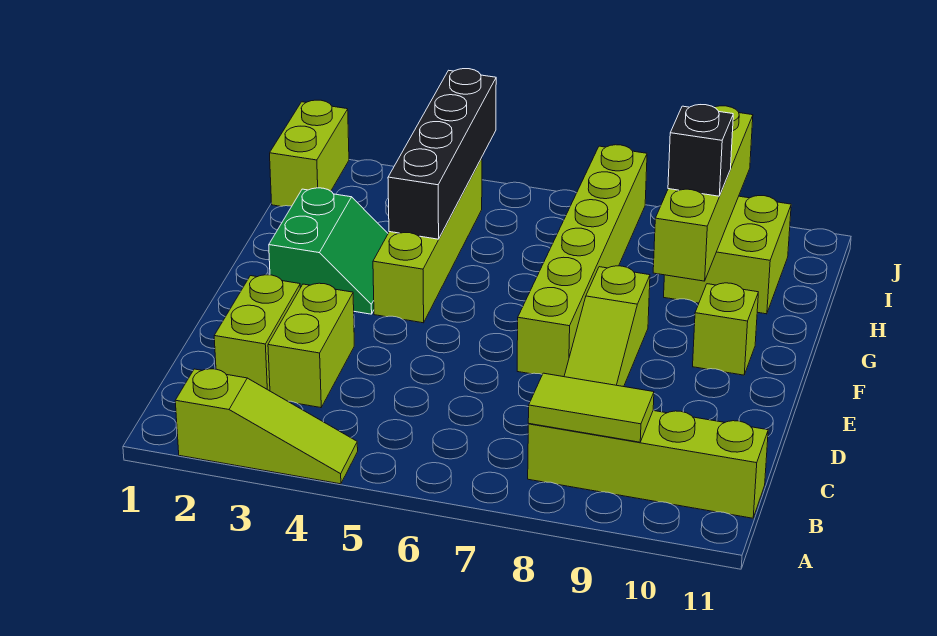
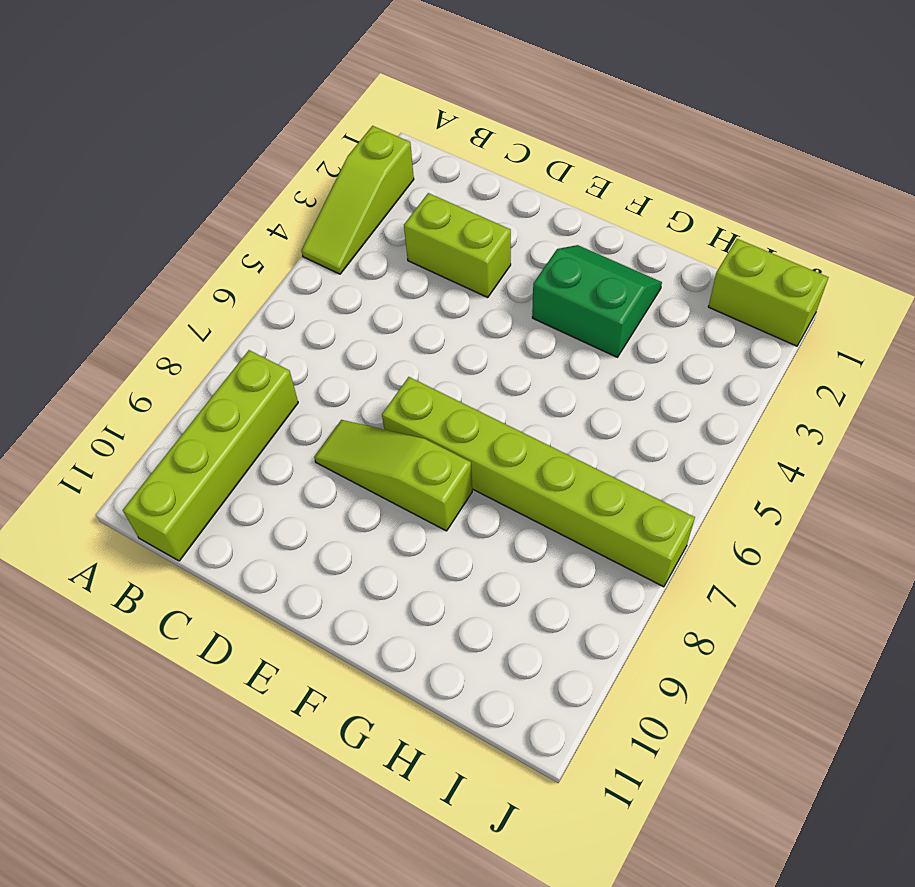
green slope F2:G3 level 1 top 3 -> green slope F2:G3 level 1 top 2
none -> lime brick C2:D2 level 1
none -> lime brick F4:I4 level 1
none -> lime brick F10 level 1

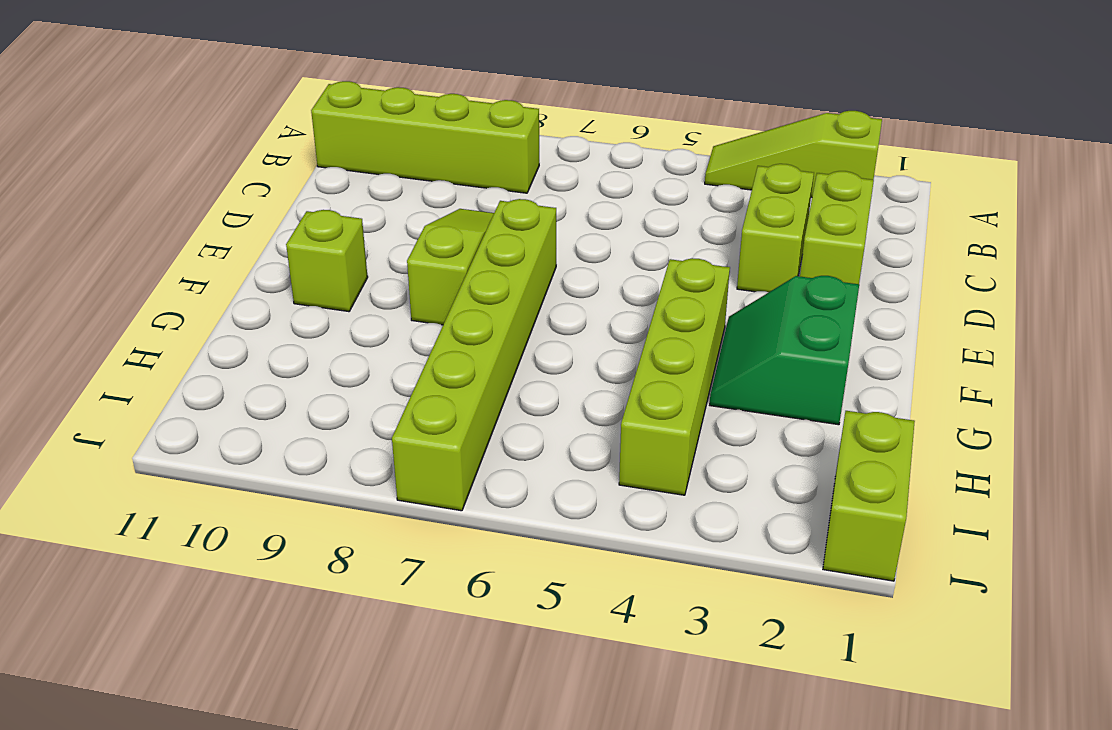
none -> lime brick H9:I10 level 1
none -> lime tile B8:B9 level 2
none -> black brick G4:J4 level 2

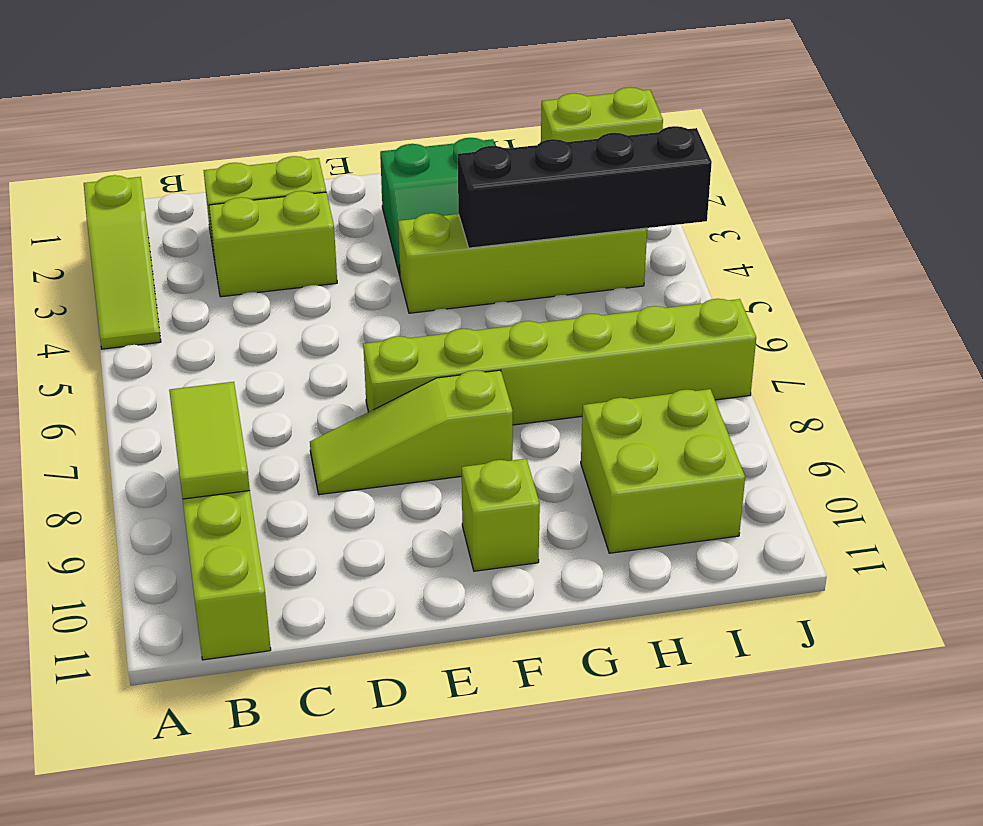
none -> lime brick G9:J9 level 2
none -> black brick H9 level 3

